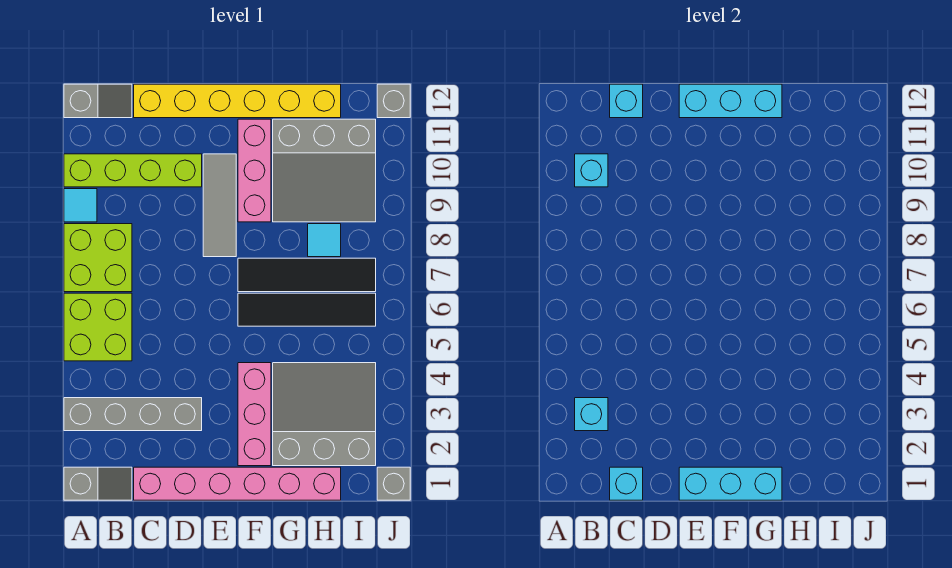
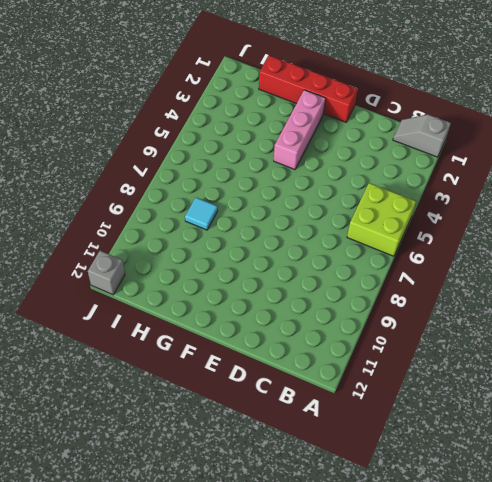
red brick E1:H1 level 1 -> pink brick C1:H1 level 1
none -> grey brick A3:D3 level 1
none -> lime brick A7:B8 level 1
none -> cyan tile A9 level 1

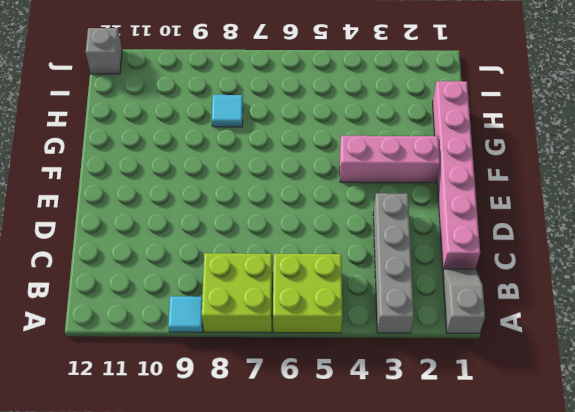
none -> lime brick A10:D10 level 1
none -> grey slope A12:B12 level 1 top A
none -> yellow brick C12:H12 level 1

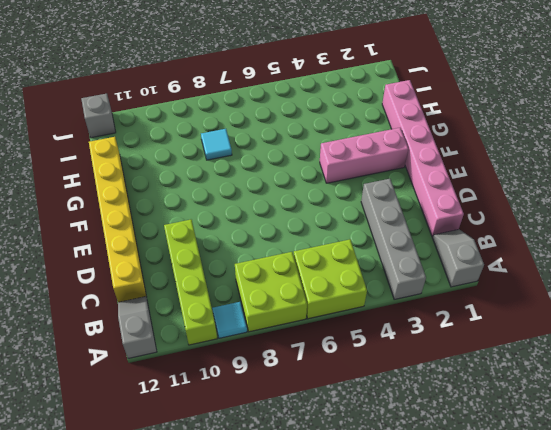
none -> grey tile E8:E10 level 1
none -> black tile F6:I6 level 1
none -> black tile F7:I7 level 1

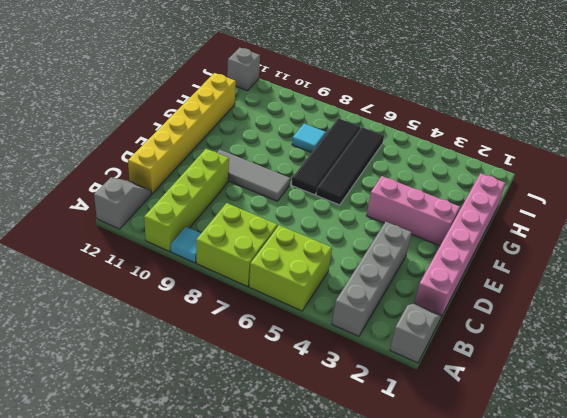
none -> pink brick F9:F11 level 1
none -> grey slope G2:I4 level 1 top 2
none -> grey slope G9:I11 level 1 top 11

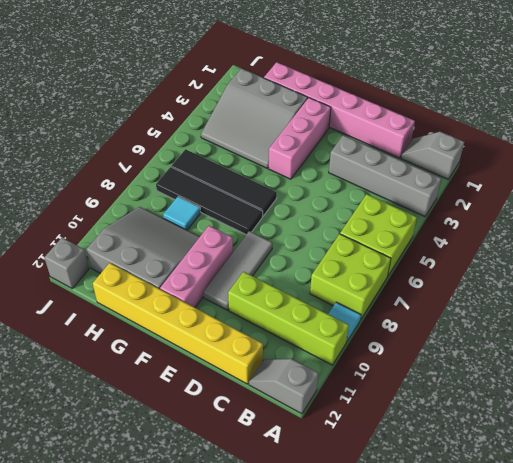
none -> grey brick J1 level 1
none -> cyan brick B3 level 2
none -> cyan brick B10 level 2

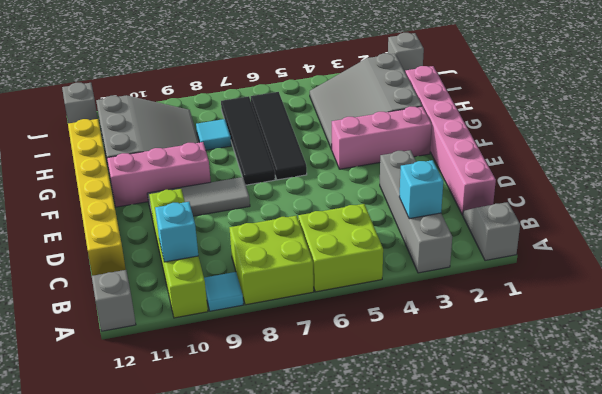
none -> cyan brick C1 level 2
none -> cyan brick C12 level 2
none -> cyan brick E1:G1 level 2

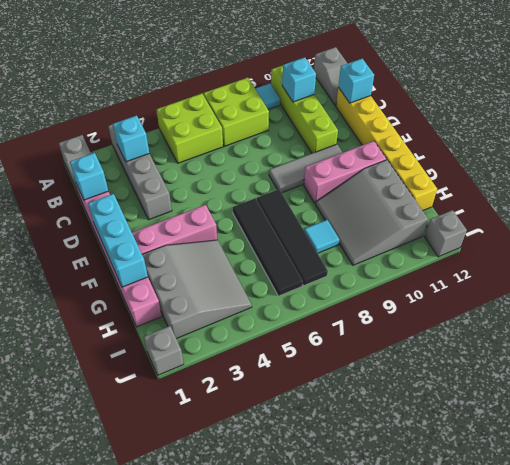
none -> cyan brick E12:G12 level 2

